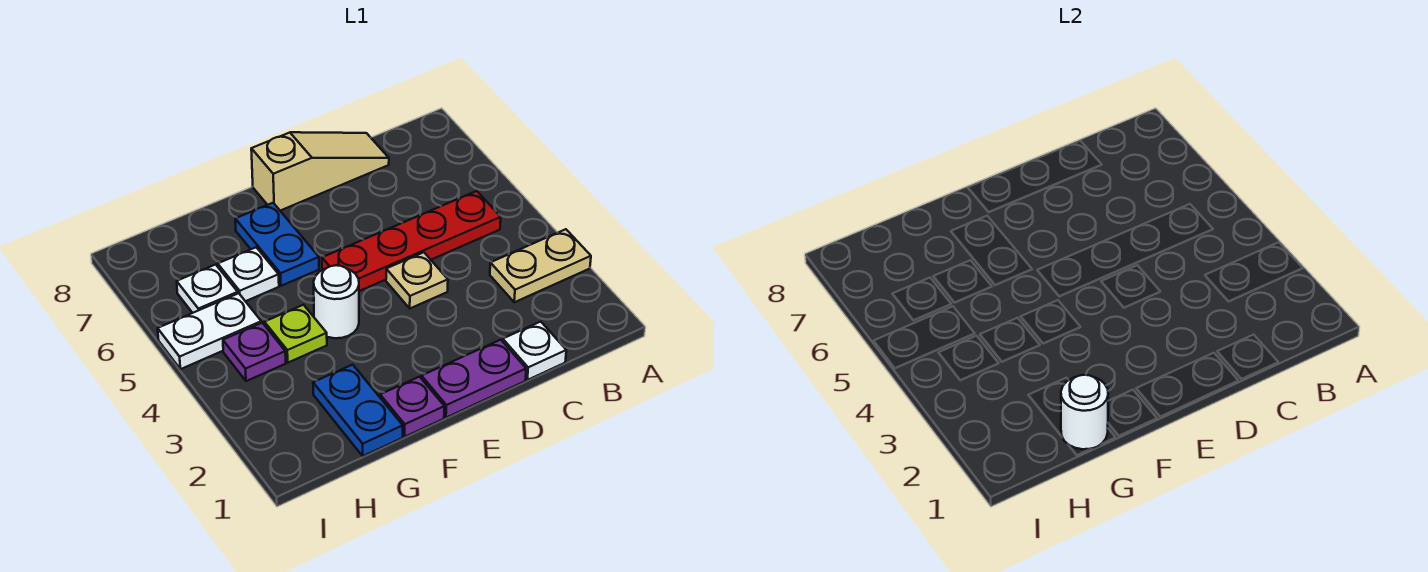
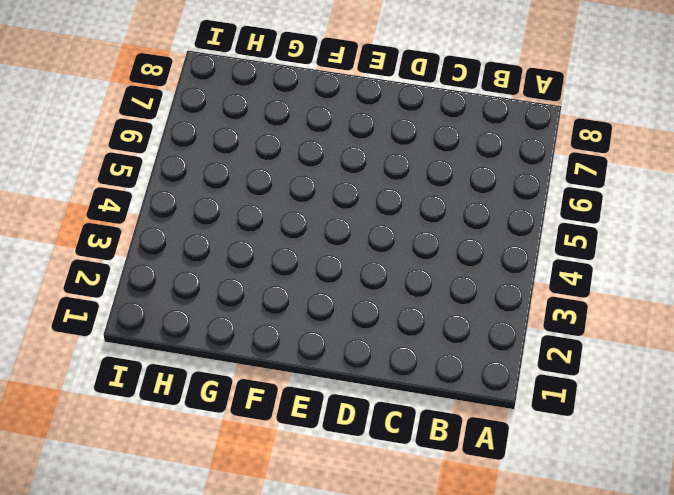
none -> tan plate A3:B3 level 1
none -> red plate B5:E5 level 1
none -> white plate C1 level 1

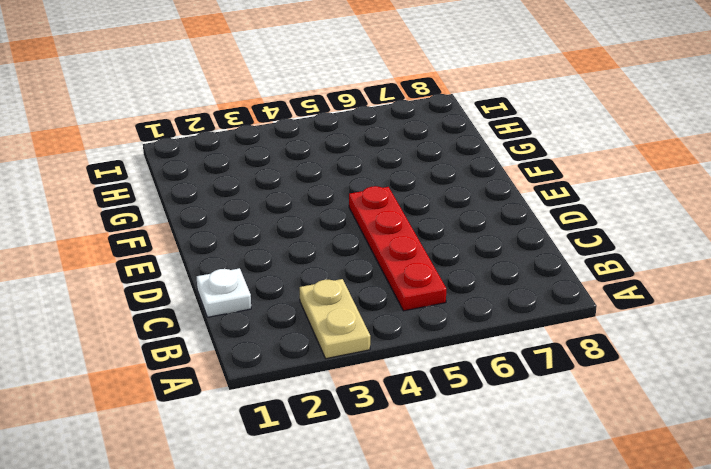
none -> tan slope C8:E8 level 1 top E
none -> purple plate D1:E1 level 1
none -> tan plate D4 level 1

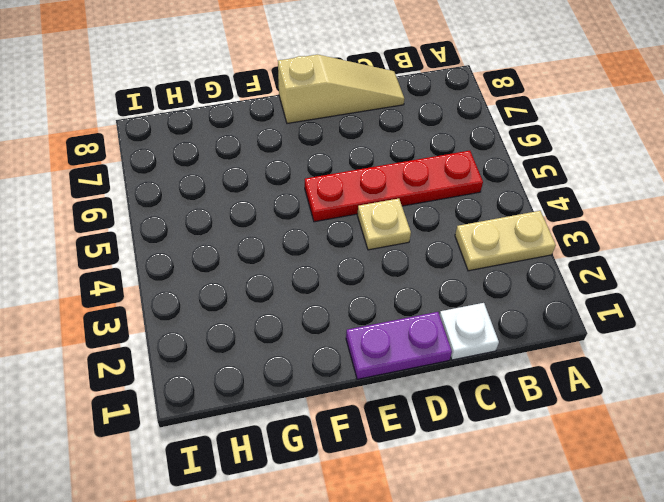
none -> purple plate F1 level 1
none -> white round brick F4 level 1
none -> blue plate F6:F7 level 1

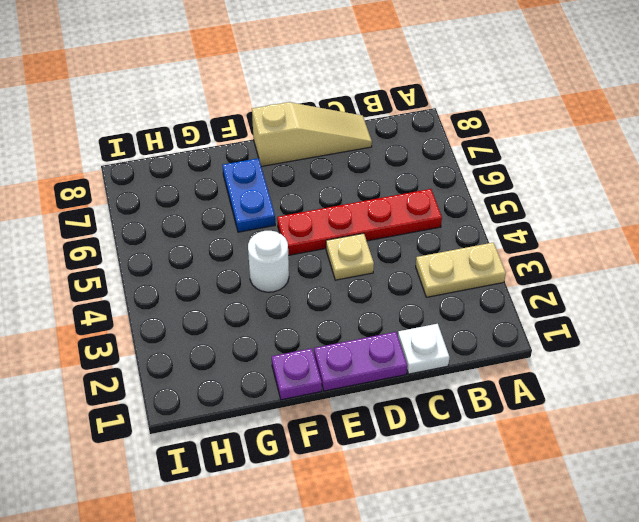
none -> blue plate G1:G2 level 1
none -> lime plate G4 level 1
none -> white plate G6 level 1

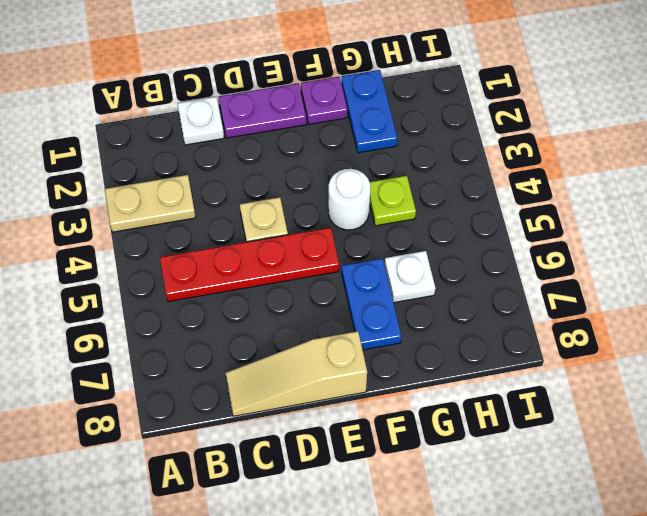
none -> purple plate H4 level 1
none -> white plate H5:I5 level 1
none -> white plate H6 level 1

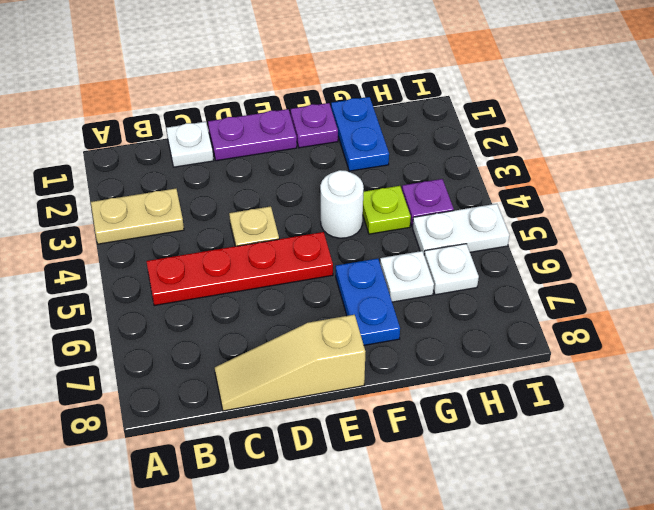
none -> white round brick G1 level 2

